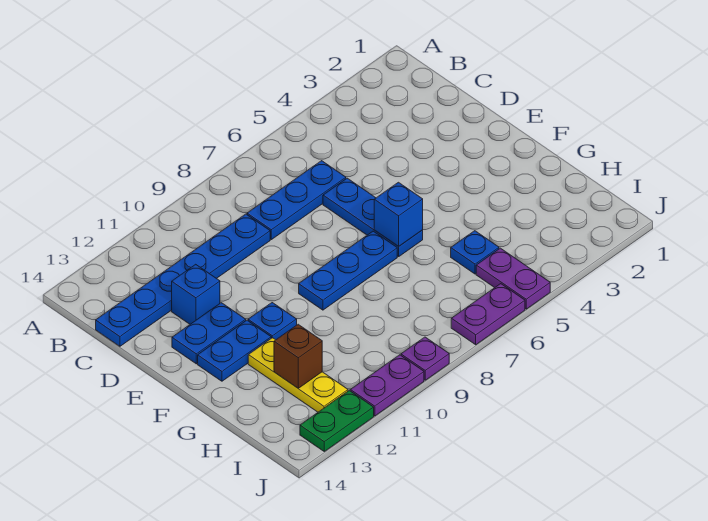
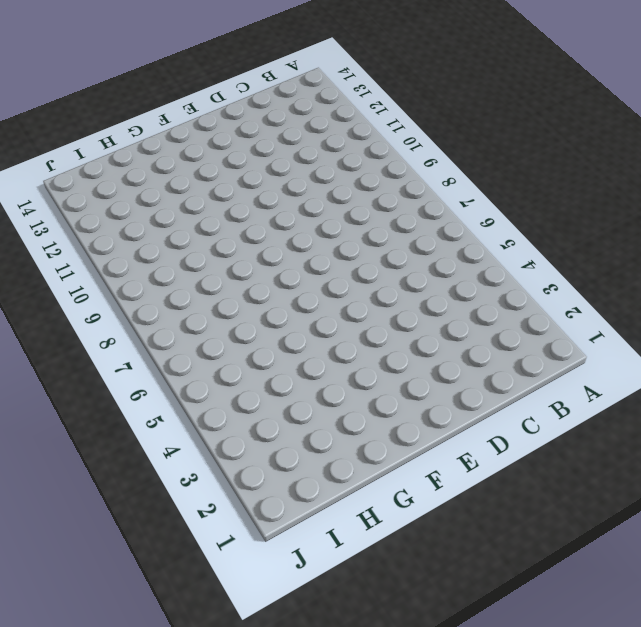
none -> blue plate C6:C8 level 1
none -> blue plate C9:C14 level 1
none -> blue plate D6:F6 level 1

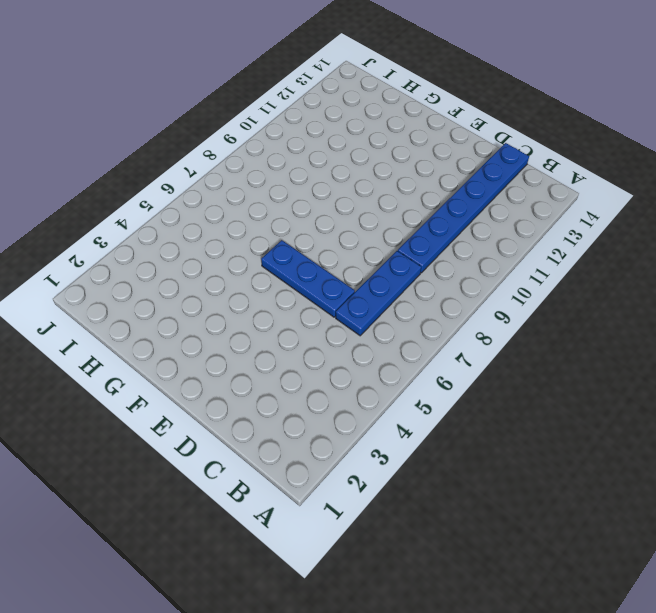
none -> blue brick D12 level 1
none -> blue plate E12:E13 level 1
none -> blue plate F7:F9 level 1

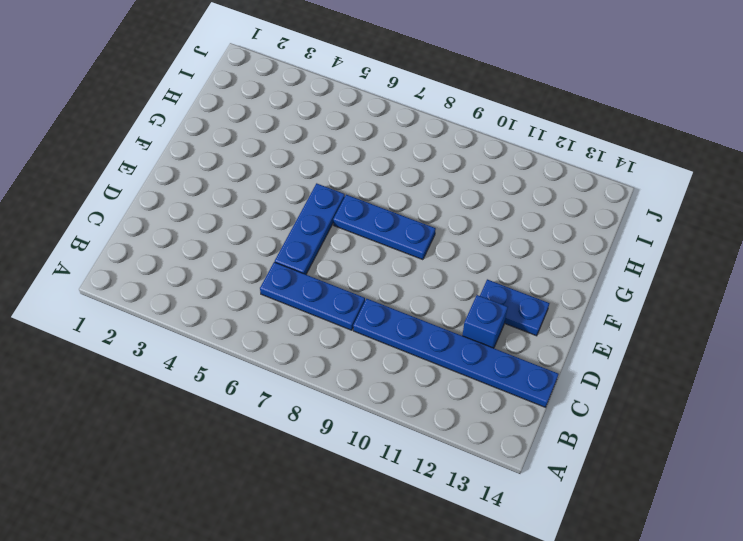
none -> blue plate F11 level 1
none -> blue plate F12:F13 level 1
none -> yellow plate G12:I12 level 1

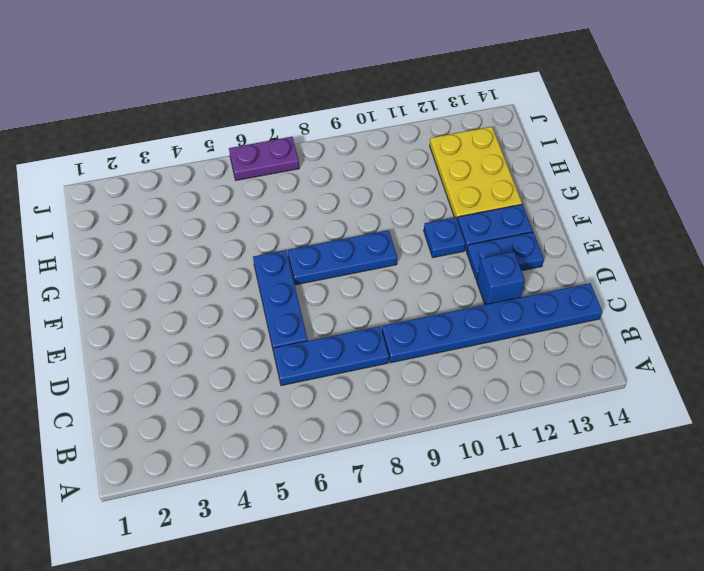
yellow plate G12:I13 level 1 -> yellow plate G12:I12 level 1
none -> blue plate H5 level 1
none -> purple plate I5:J5 level 1
none -> purple plate J9 level 1

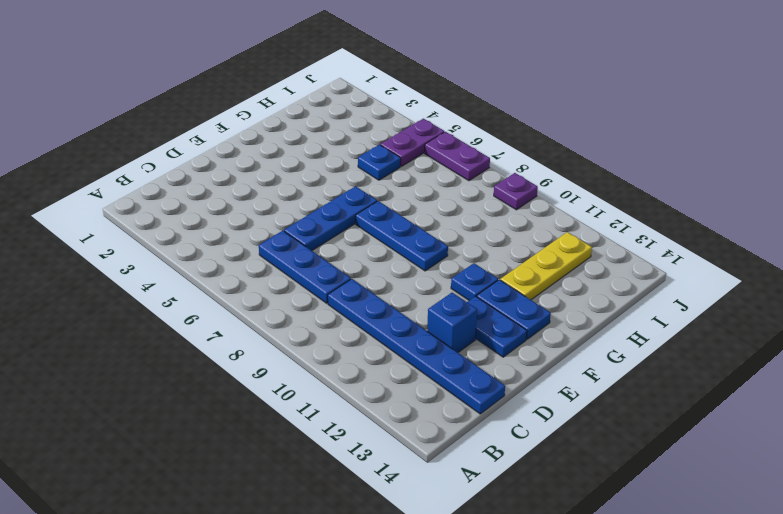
none -> purple plate J10:J11 level 1
none -> green plate J12:J13 level 1
none -> blue brick F6 level 2

